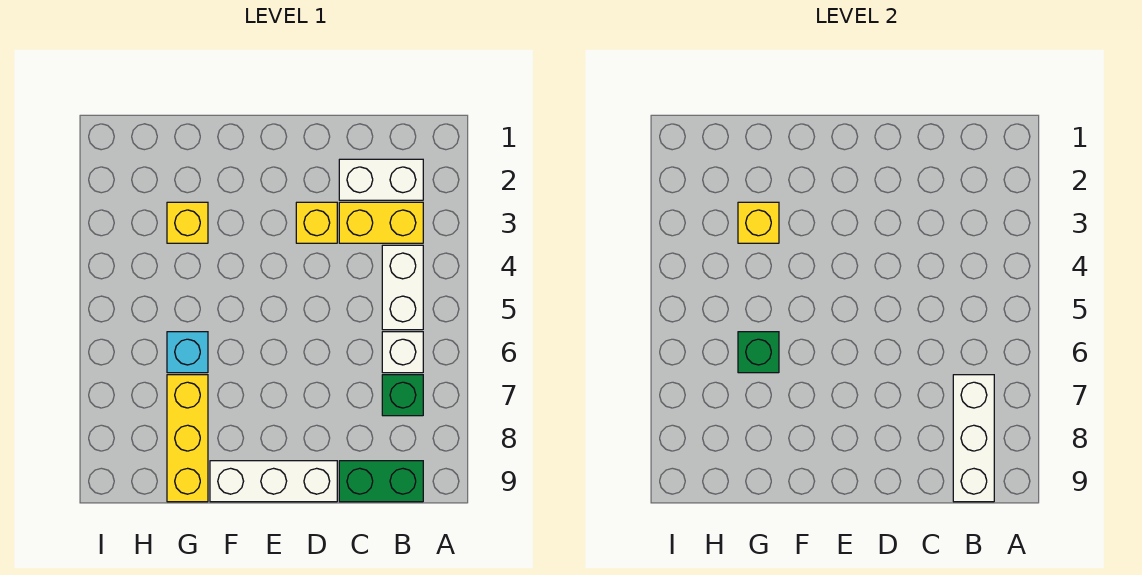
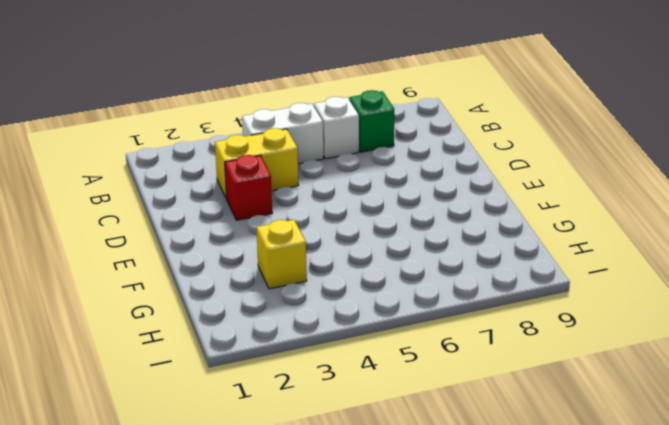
yellow brick C3:C4 level 1 -> yellow brick B3:C3 level 1
red brick D3 level 1 -> yellow brick D3 level 1
none -> white brick B2:C2 level 1
none -> green brick B9:C9 level 1
none -> white brick D9:F9 level 1

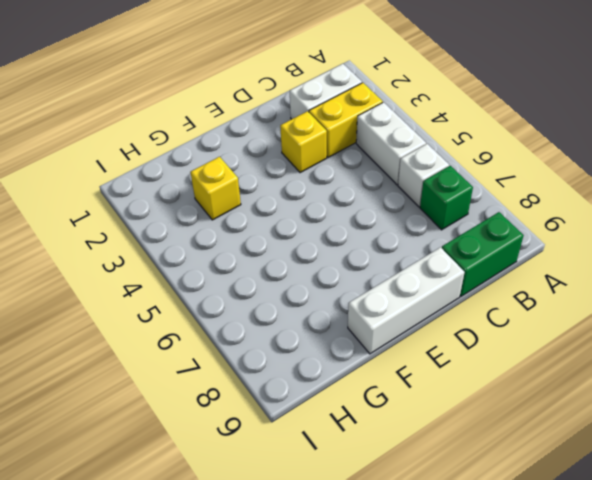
none -> cyan brick G6 level 1
none -> yellow brick G7:G9 level 1
none -> white brick B7:B9 level 2

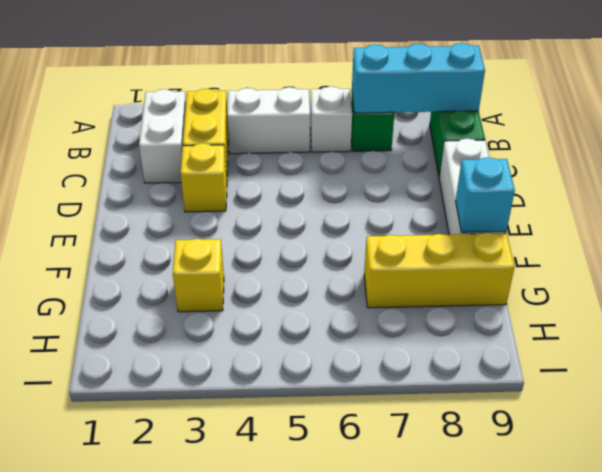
cyan brick B7:B9 level 2 -> white brick B7:B9 level 2
cyan brick F9 level 2 -> cyan brick G6 level 1
none -> yellow brick G3 level 2
none -> green brick G6 level 2

